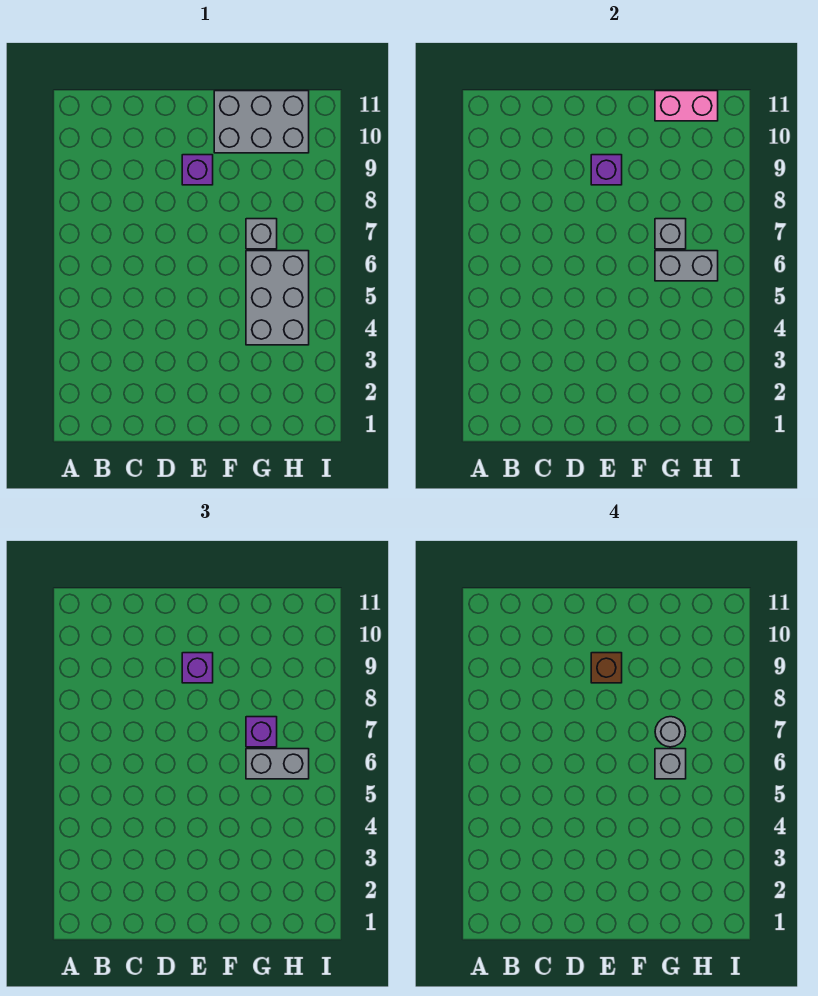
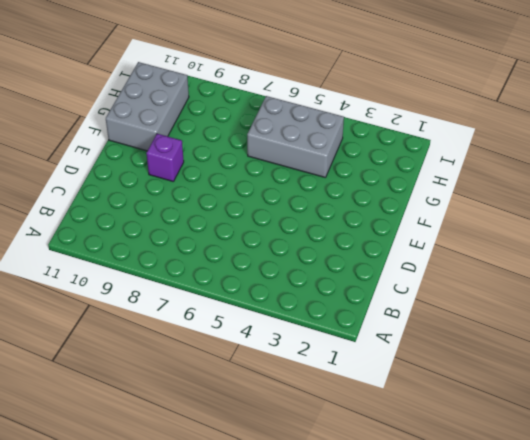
none -> grey brick G7 level 1
none -> purple brick E9 level 2
none -> grey brick G6:H6 level 2

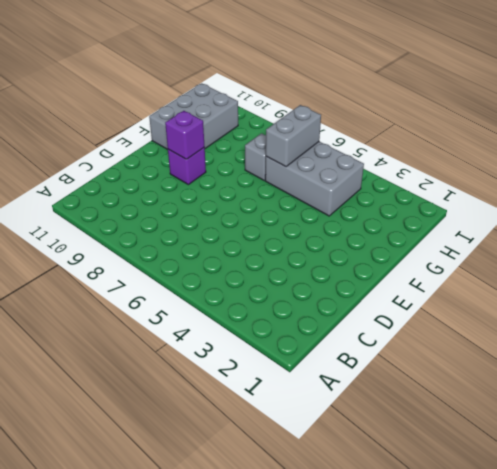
none -> grey brick G7 level 2
none -> pink brick G11:H11 level 2
none -> purple brick E9 level 3

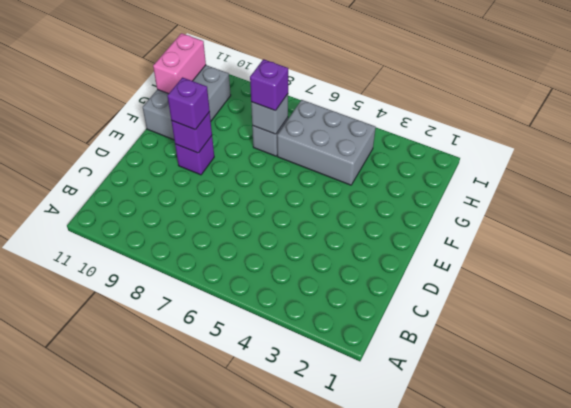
none -> grey brick G6:H6 level 2
none -> grey brick G6:H6 level 3
none -> brown brick E9 level 4

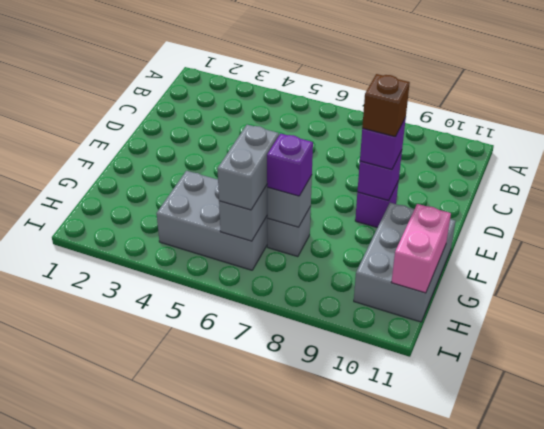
none -> grey brick G6 level 4
none -> grey round brick G7 level 4

